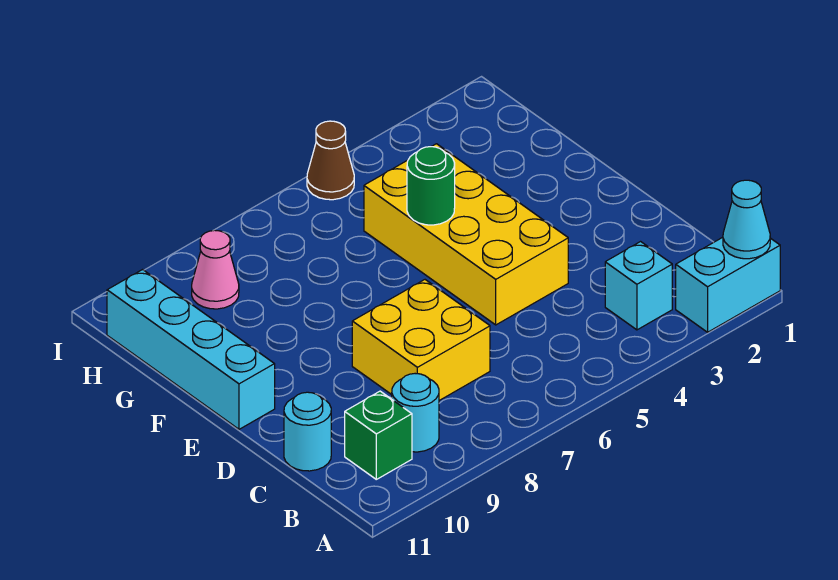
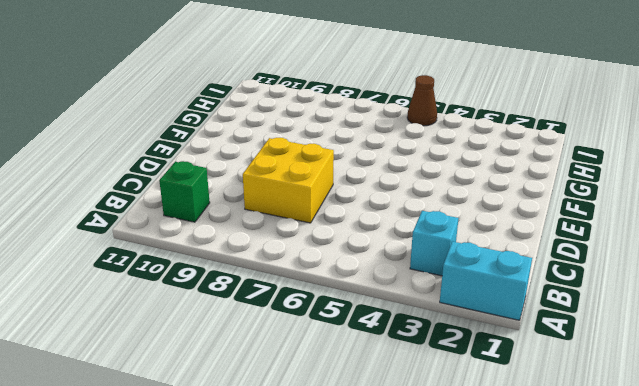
none -> cyan round brick B9 level 1
none -> cyan round brick C11 level 1
none -> yellow brick D4:G5 level 1

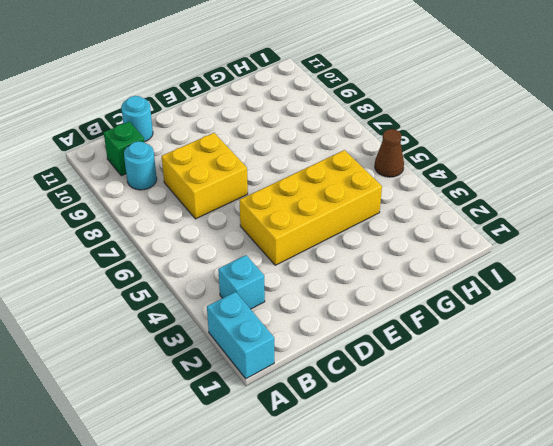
none -> cyan brick E11:H11 level 1
none -> pink cone H9 level 1
none -> cyan cone A1 level 2

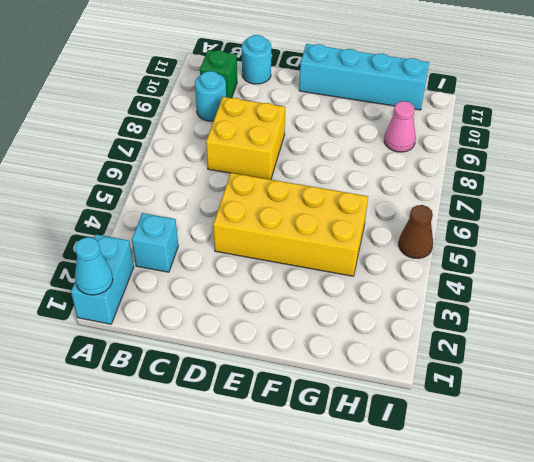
none -> green round brick F5 level 2

